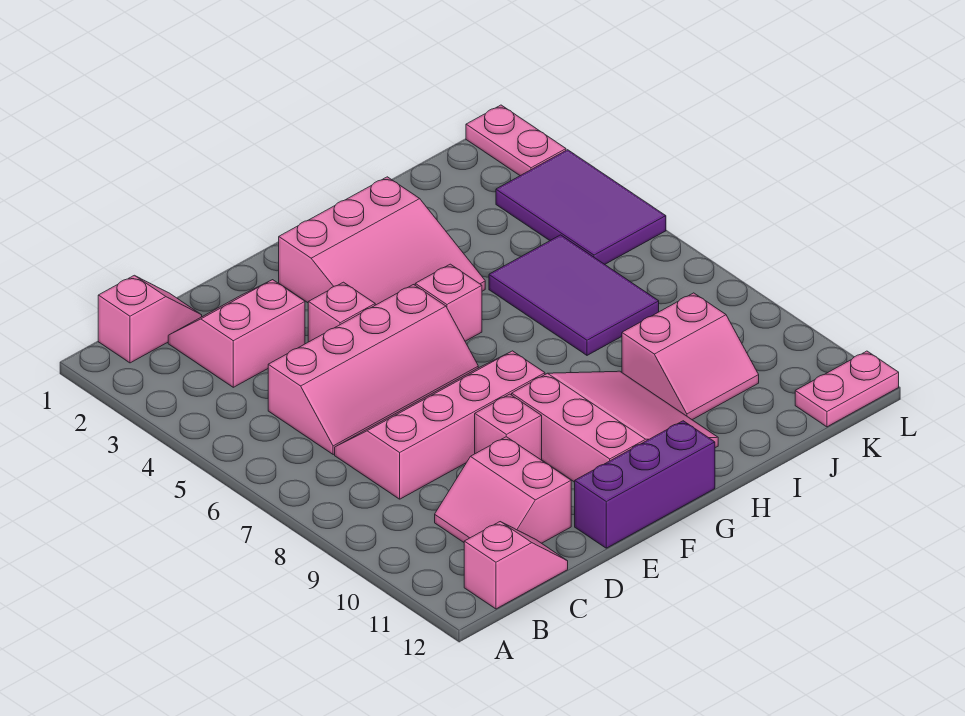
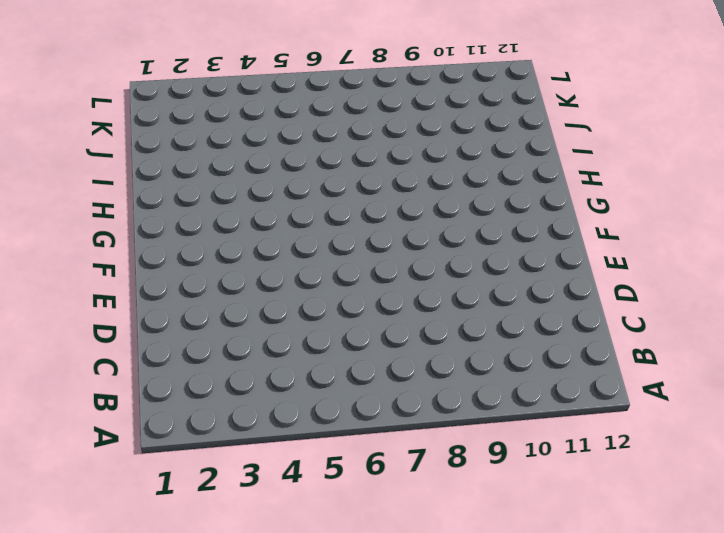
none -> pink slope B1:C1 level 1 top B
none -> pink slope B12:C12 level 1 top B
none -> pink slope C2:D3 level 1 top 3

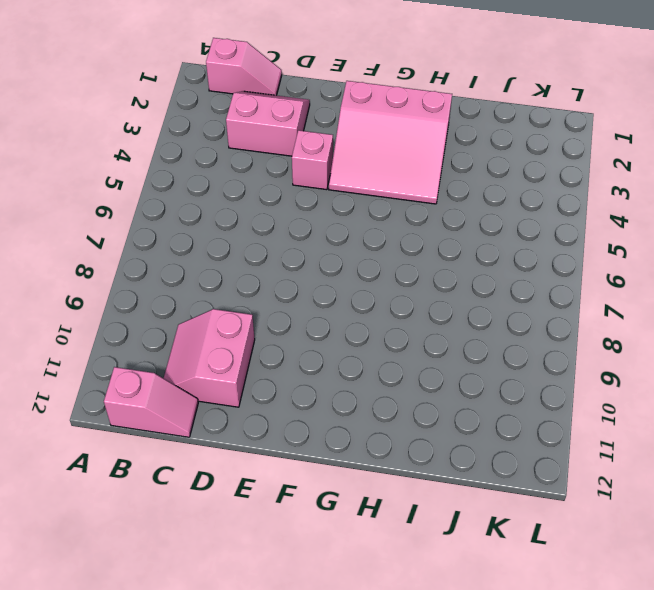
none -> pink slope C5:F6 level 1 top 5
none -> pink slope C7:F8 level 1 top 8
none -> pink brick E9 level 1

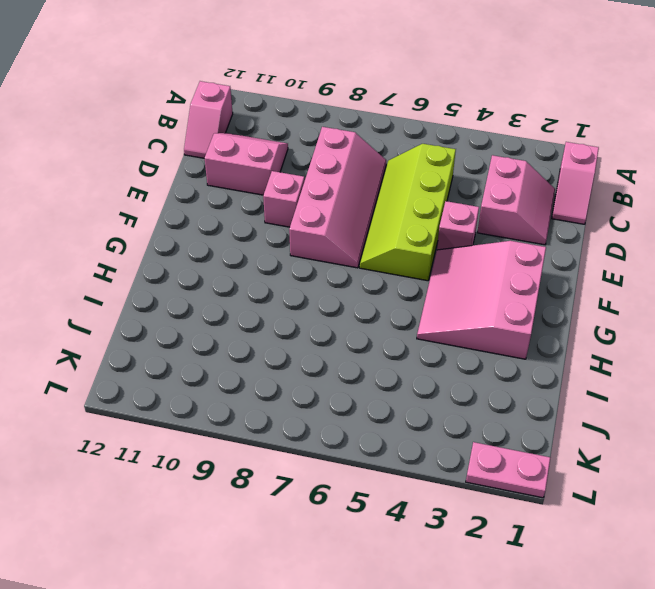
lime slope C5:F6 level 1 top 5 -> pink slope C5:F6 level 1 top 5
none -> purple brick E12:G12 level 1
none -> pink slope F9:H11 level 1 top F
none -> pink brick G5 level 1

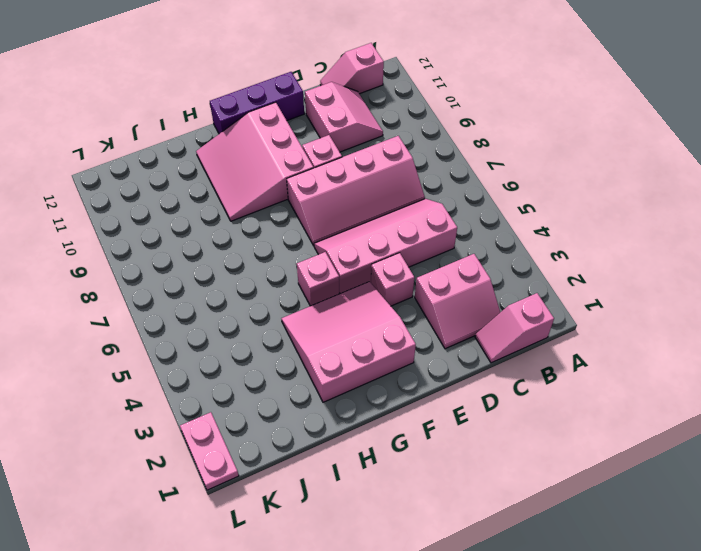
none -> purple tile I5:J7 level 1
none -> pink slope I9:J10 level 1 top 9
none -> purple tile K3:L5 level 1

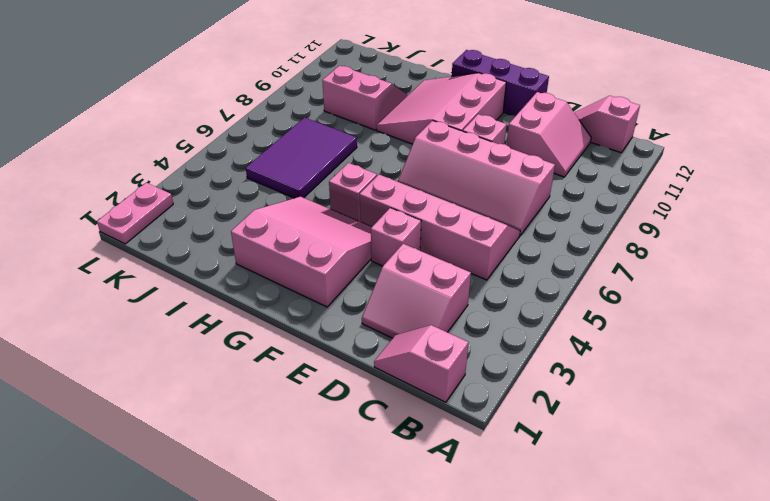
none -> purple tile K3:L5 level 1
none -> pink plate K12:L12 level 1

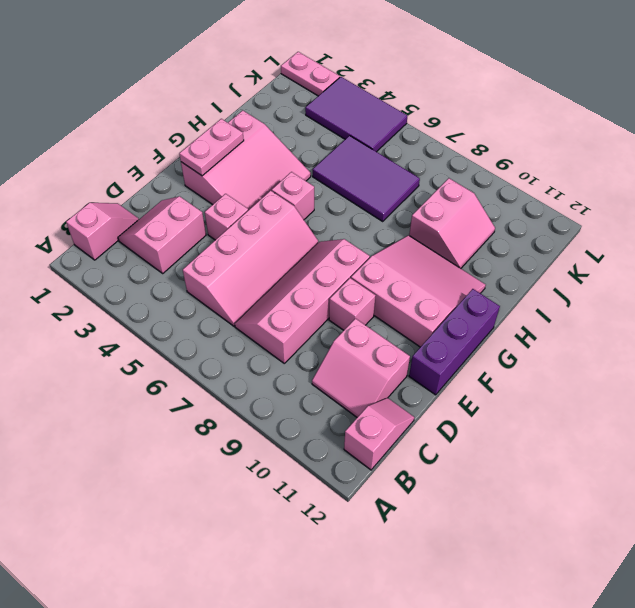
pink plate F2:G2 level 2 -> pink plate K12:L12 level 1

